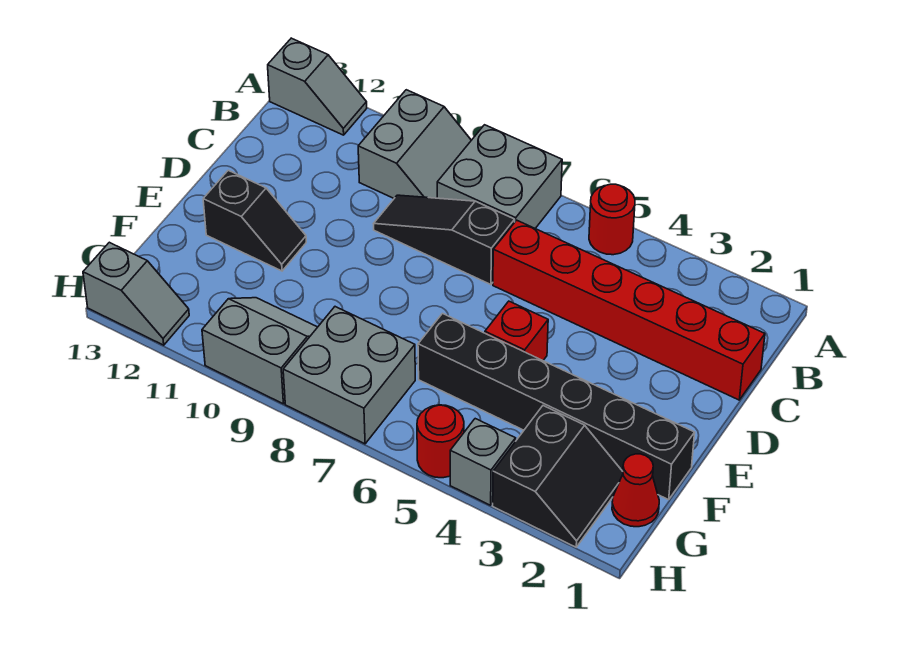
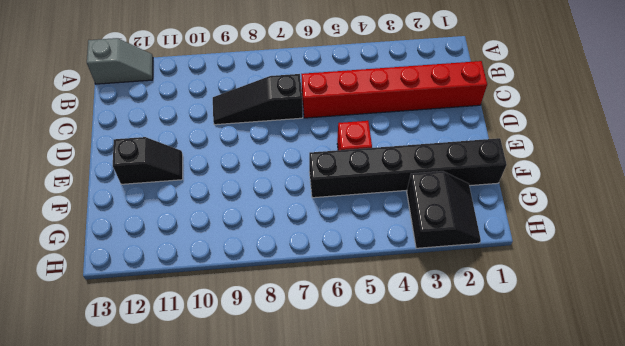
none -> red round brick A5 level 1
none -> grey brick A7:B8 level 1
none -> grey slope A9:B10 level 1 top 10

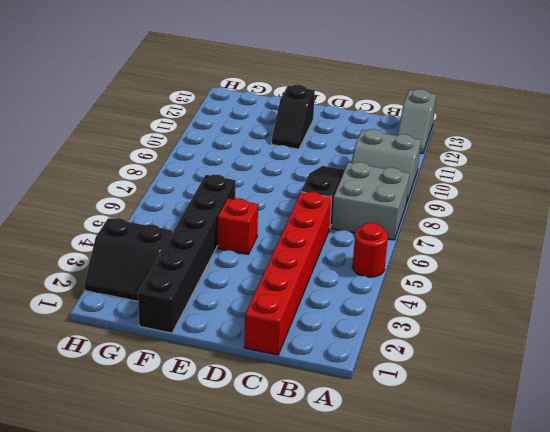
none -> red cone G1 level 1
none -> grey brick G7:H8 level 1
none -> grey slope G9:H10 level 1 top H

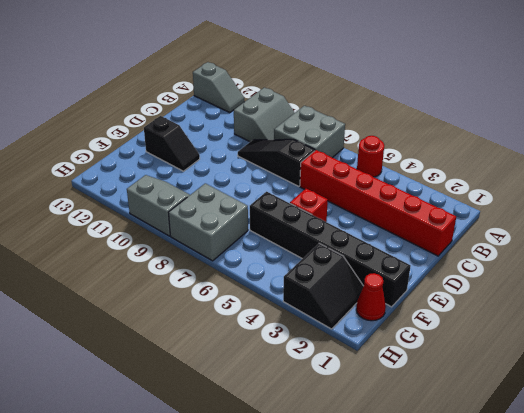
none -> grey brick H4 level 1
none -> red round brick H5 level 1
none -> grey slope H12:H13 level 1 top 13

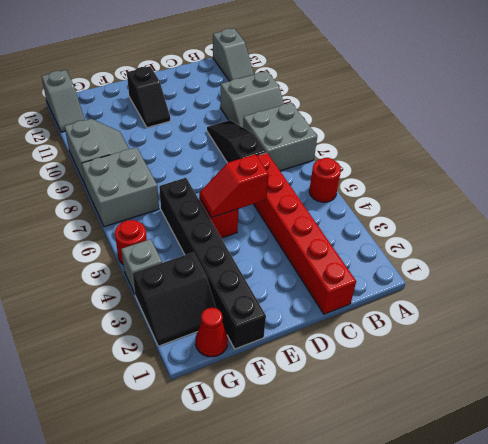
red slope D5:E5 level 2 top D -> none

